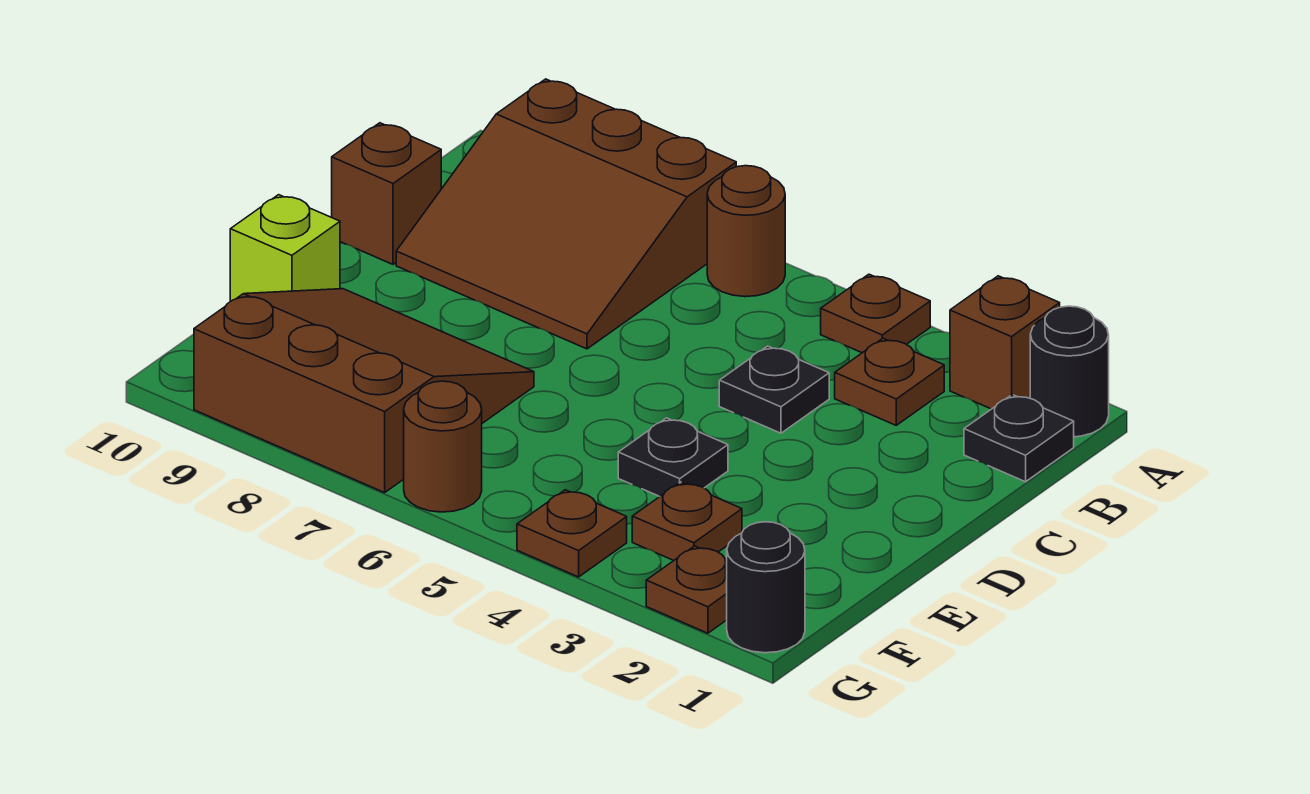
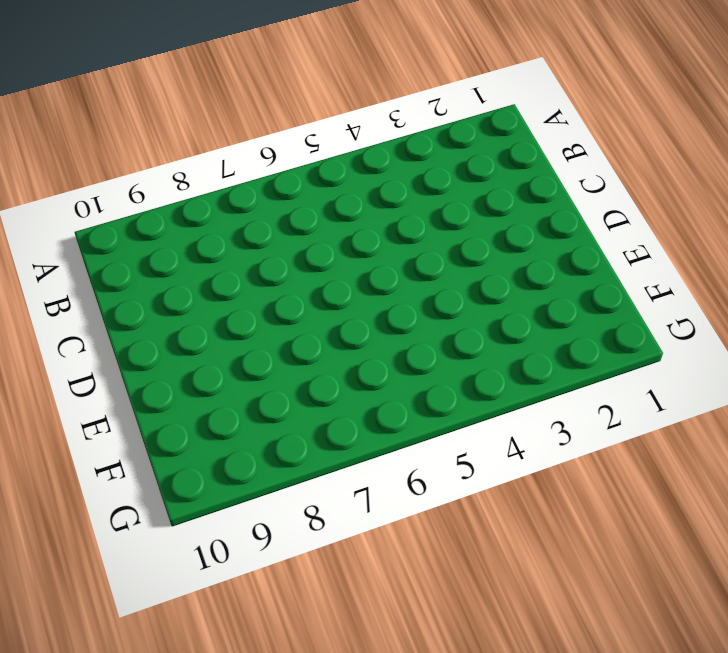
none -> black round brick A1 level 1
none -> brown brick A2 level 1
none -> brown plate A4 level 1

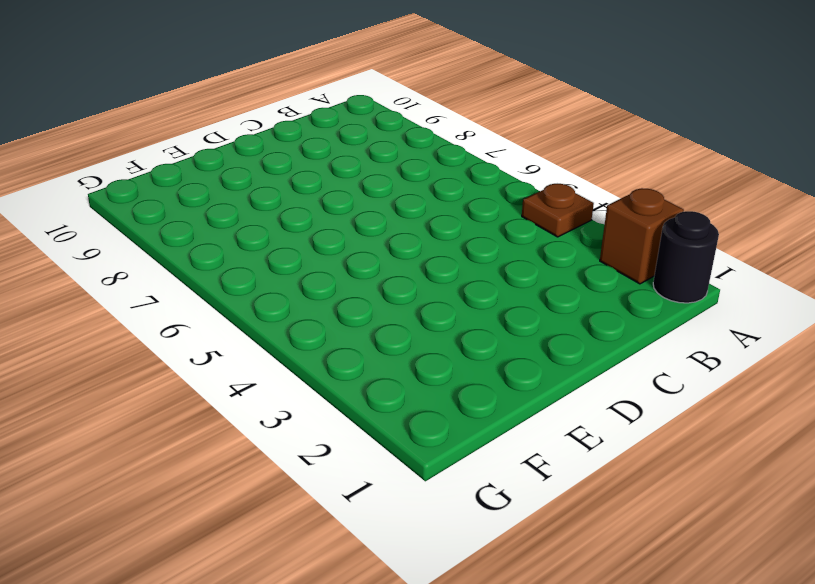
none -> brown round brick A6 level 1
none -> brown slope A7:C9 level 1 top A
none -> black plate B1 level 1

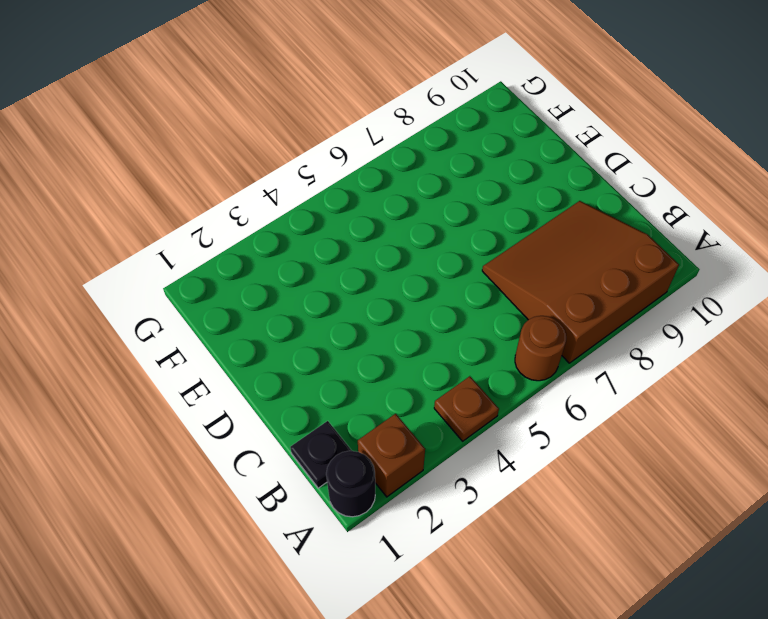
none -> brown plate B3 level 1
none -> black plate C4 level 1
none -> brown brick C10 level 1

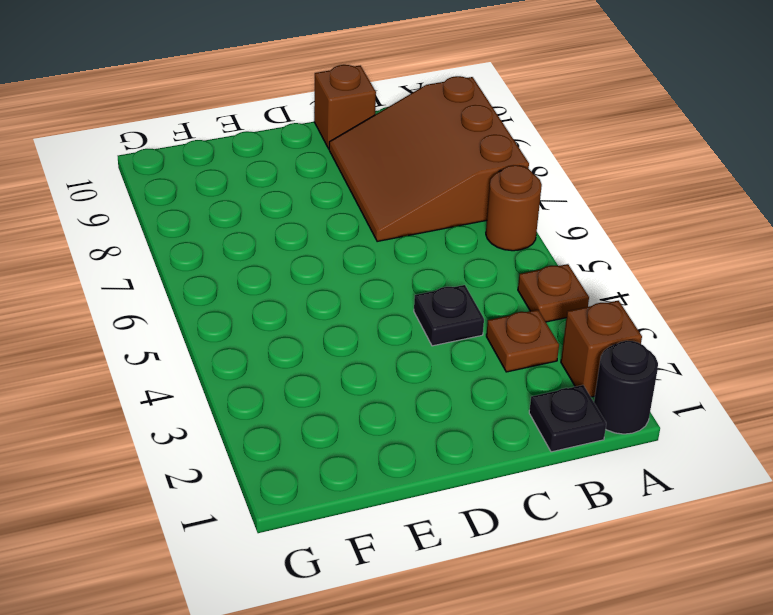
none -> black plate E4 level 1
none -> brown slope E7:G9 level 1 top G
none -> lime brick E10 level 1

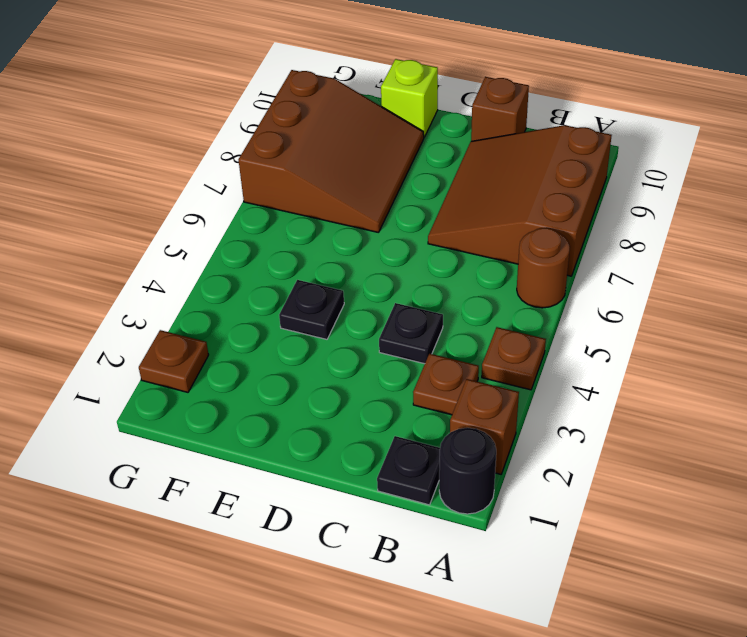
none -> brown plate F3 level 1
none -> black round brick G1 level 1
none -> brown plate G4 level 1

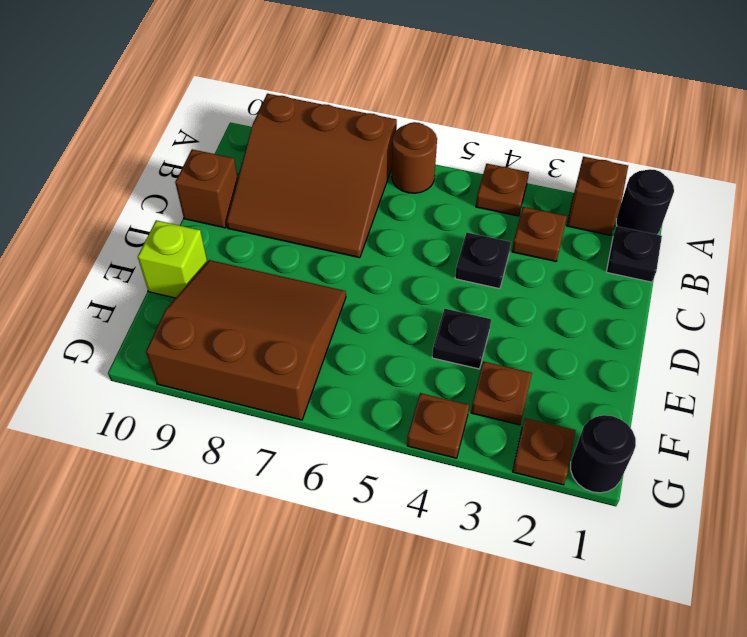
none -> brown round brick G6 level 1

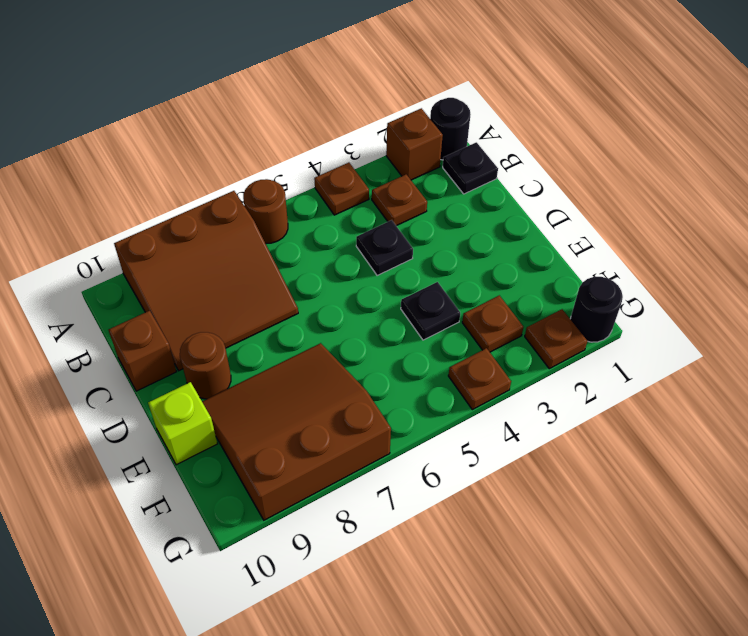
brown round brick D9 level 1 -> brown round brick G6 level 1

